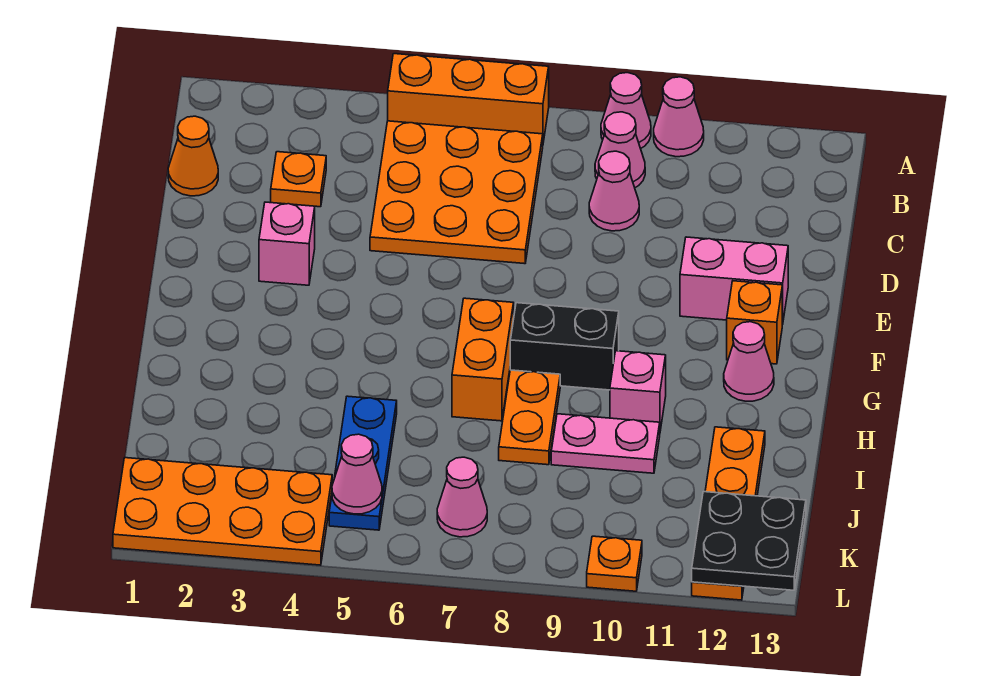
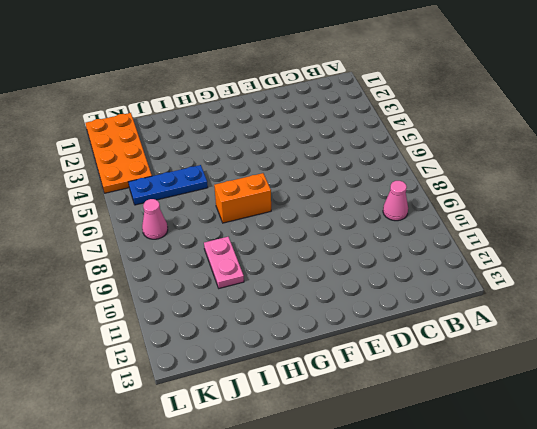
none -> orange brick A5:A7 level 1
none -> pink cone A9 level 1
none -> pink cone A10 level 1

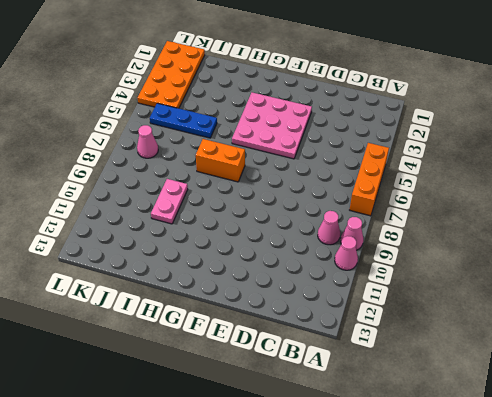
pink plate E3:G5 level 1 -> pink brick E3 level 1
none -> orange plate B5:D7 level 1
none -> orange cone C1 level 1
none -> orange plate C3 level 1

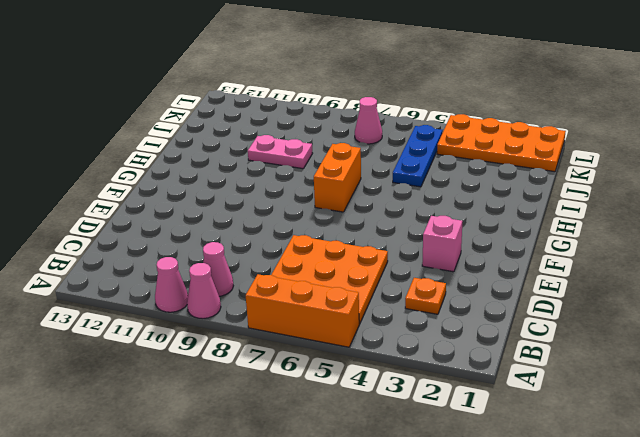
none -> orange cone C1 level 1
none -> pink cone C9 level 1
none -> pink brick E11:E12 level 1

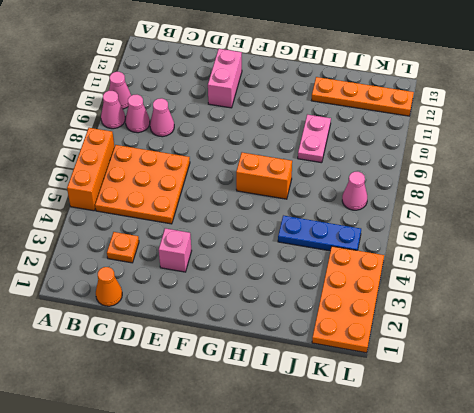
none -> orange brick F12 level 1
none -> black brick G8:G9 level 1
none -> pink cone G12 level 1

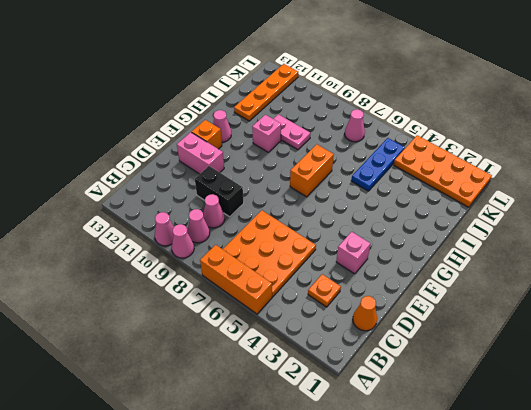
black brick D9:D10 level 1 -> black brick G8:G9 level 1
none -> orange plate H8:I8 level 1
none -> orange plate L10 level 1
none -> pink cone K5 level 2

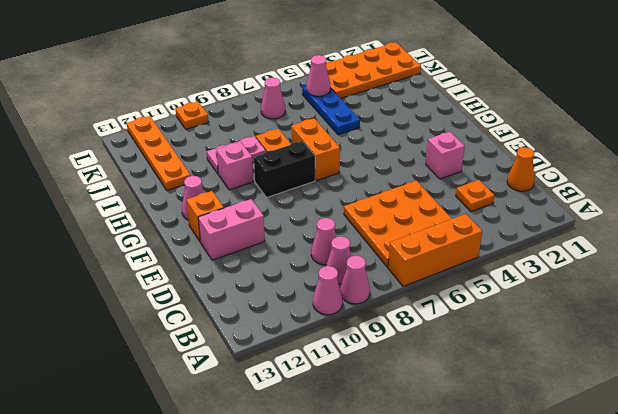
none -> black plate K12:L13 level 2

